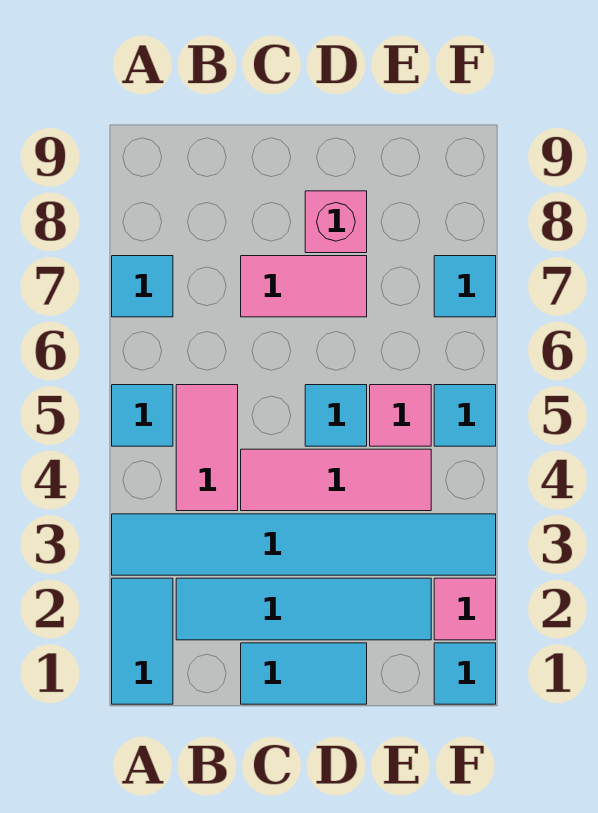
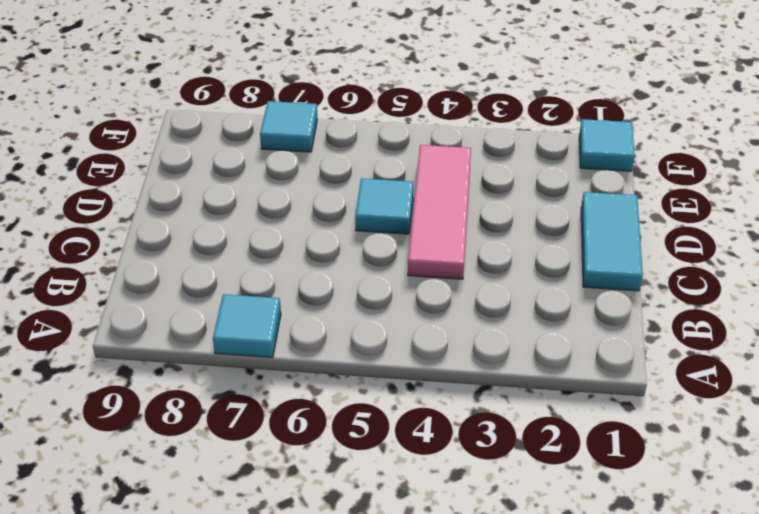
none -> cyan tile A1:A2 level 1
none -> cyan tile A3:F3 level 1
none -> cyan tile A5 level 1

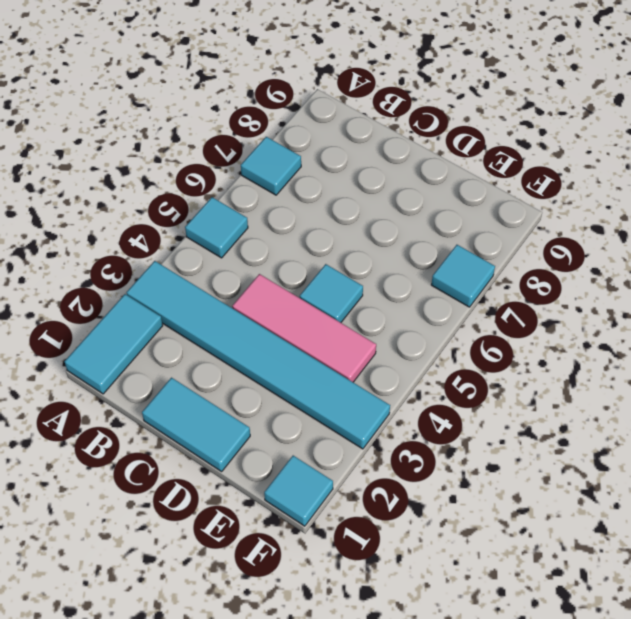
none -> cyan tile B2:E2 level 1
none -> pink tile B4:B5 level 1
none -> pink tile C7:D7 level 1

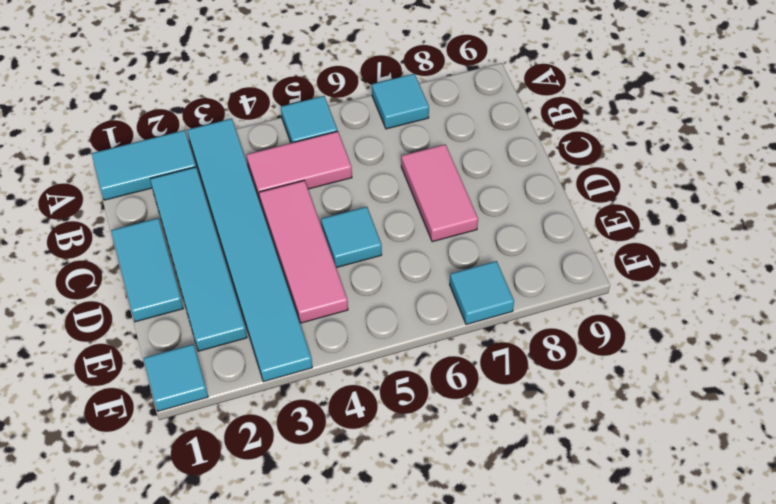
none -> pink brick D8 level 1
none -> pink tile E5 level 1
none -> pink tile F2 level 1

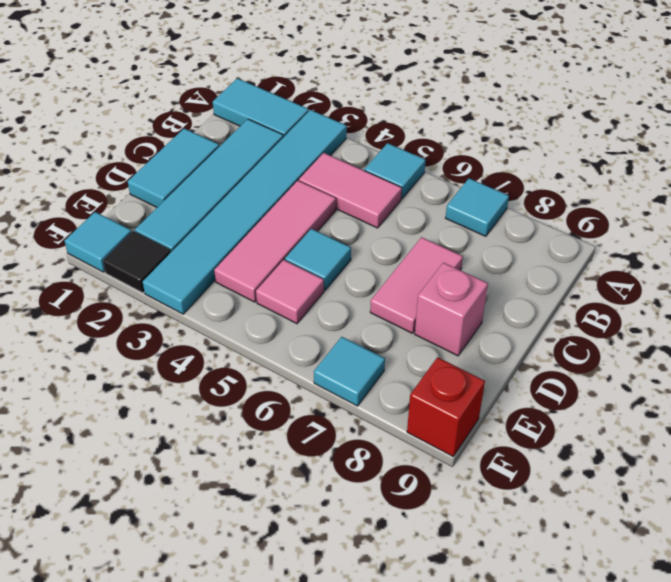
black tile F2 level 1 -> pink tile F2 level 1
red brick F9 level 1 -> none
none -> cyan tile F5 level 1

